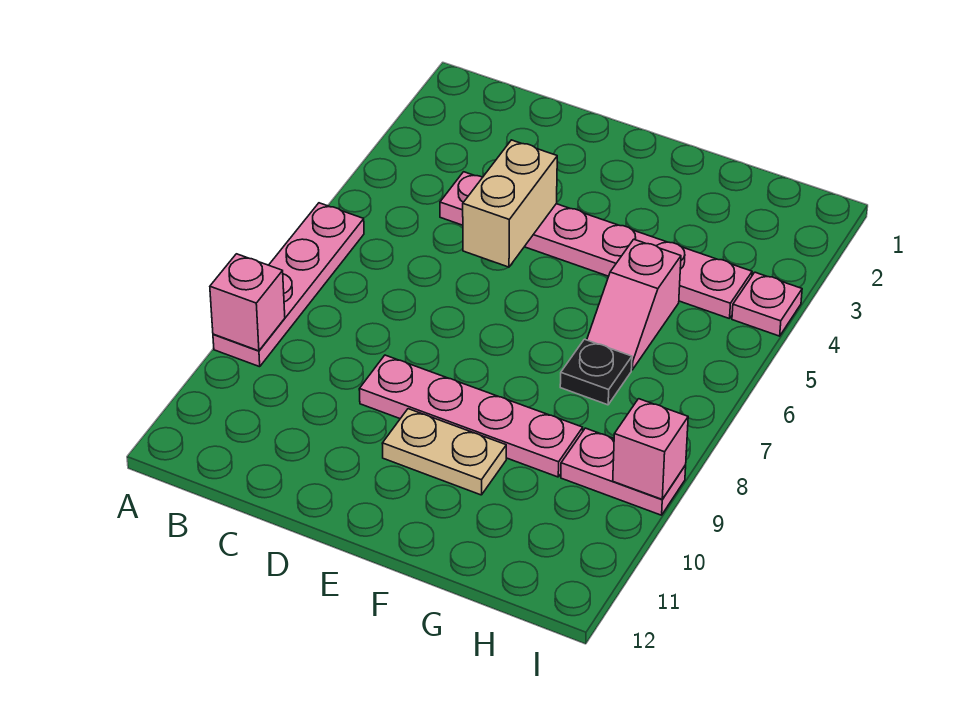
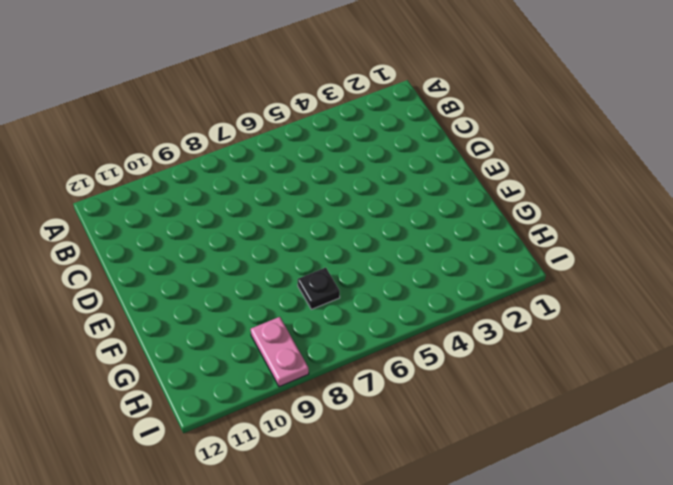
none -> pink plate A6:A9 level 1
none -> pink plate C4:H4 level 1

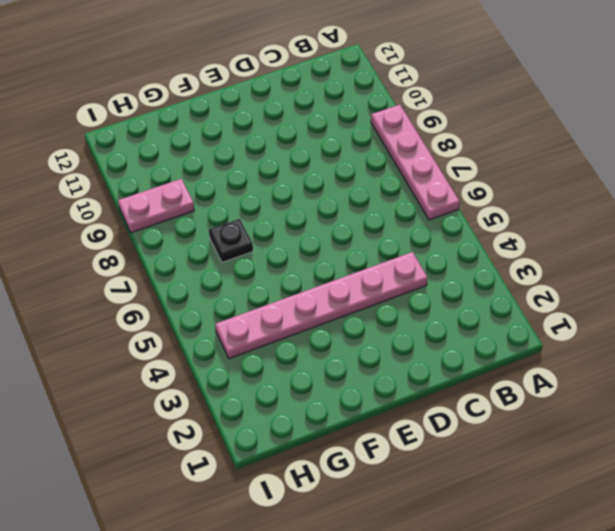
none -> pink plate D9:G9 level 1
none -> tan plate E10:F10 level 1

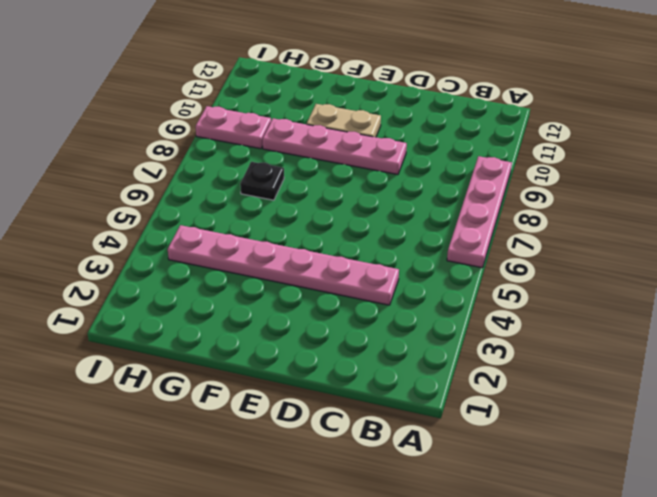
none -> pink slope G5:G6 level 1 top 5
none -> pink plate I4 level 1

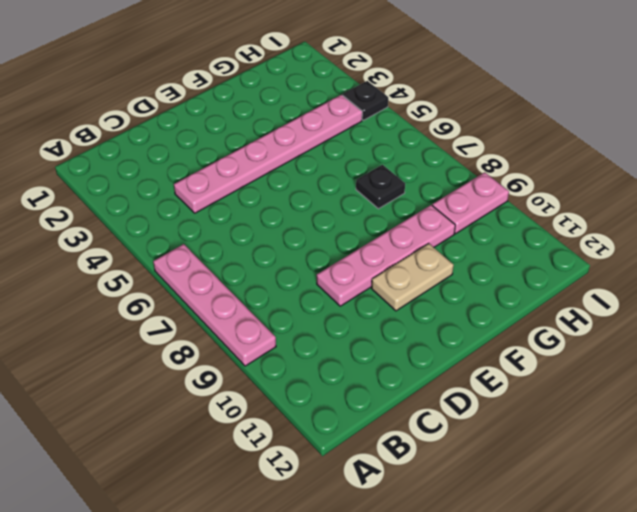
black plate I4 level 1 -> pink plate I4 level 1
none -> pink slope G5:G6 level 1 top 5
none -> pink brick A9 level 2

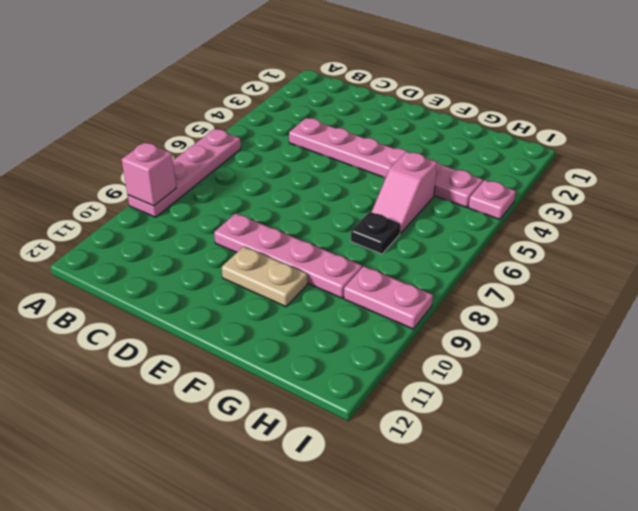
none -> tan brick D4:D5 level 2
none -> pink brick I9 level 2

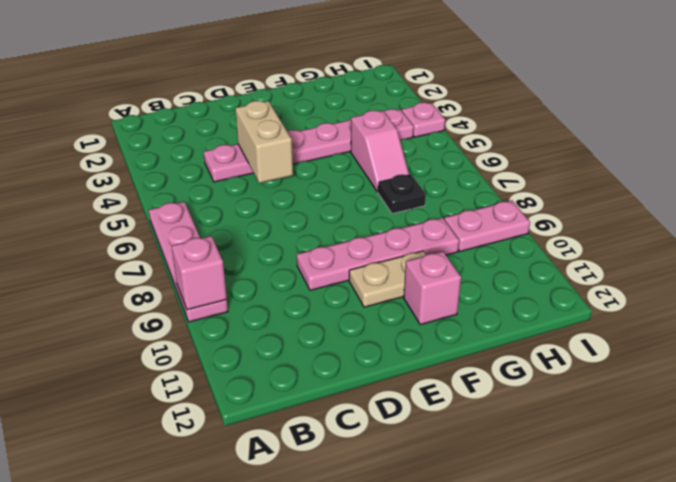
pink brick F11 level 1 -> pink brick I9 level 2

